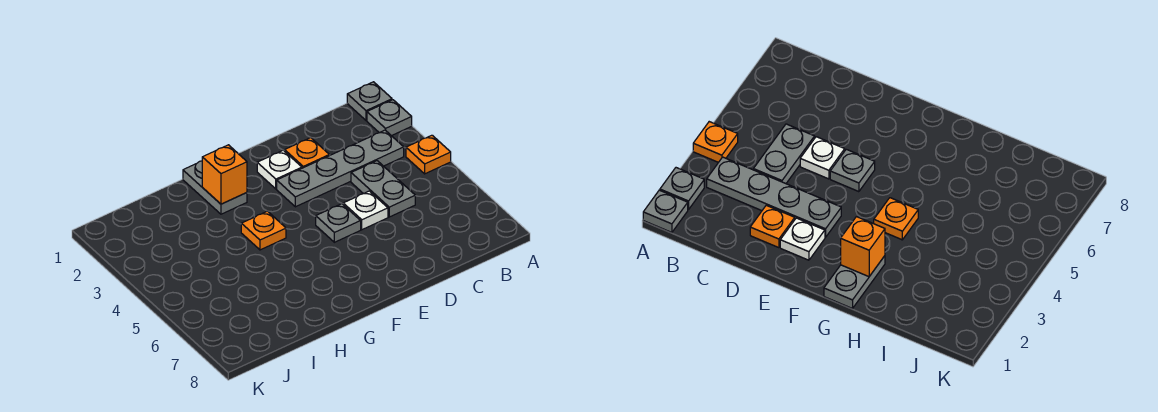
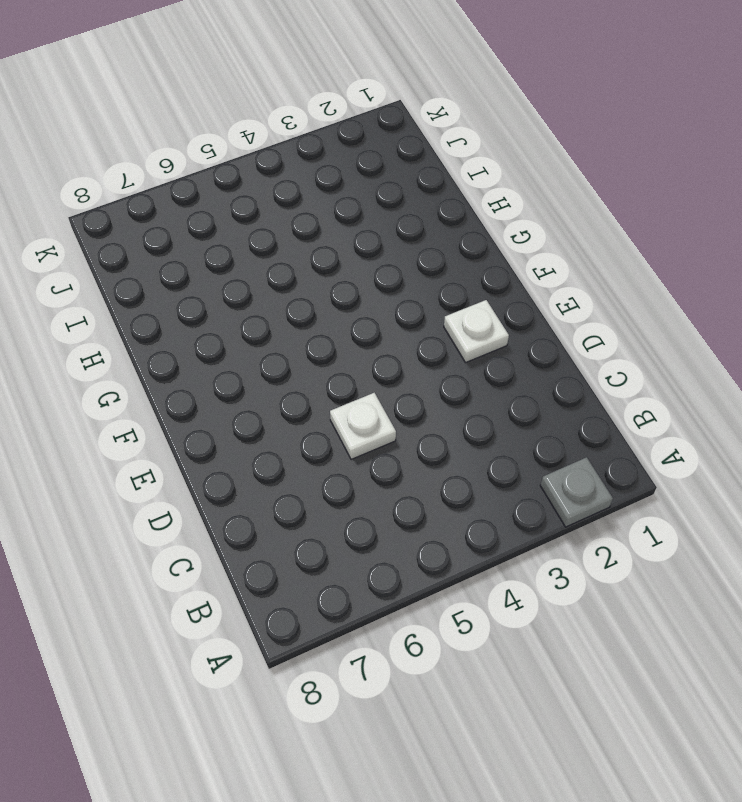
none -> grey plate A1 level 1
none -> orange plate A4 level 1
none -> grey plate B3:E3 level 1

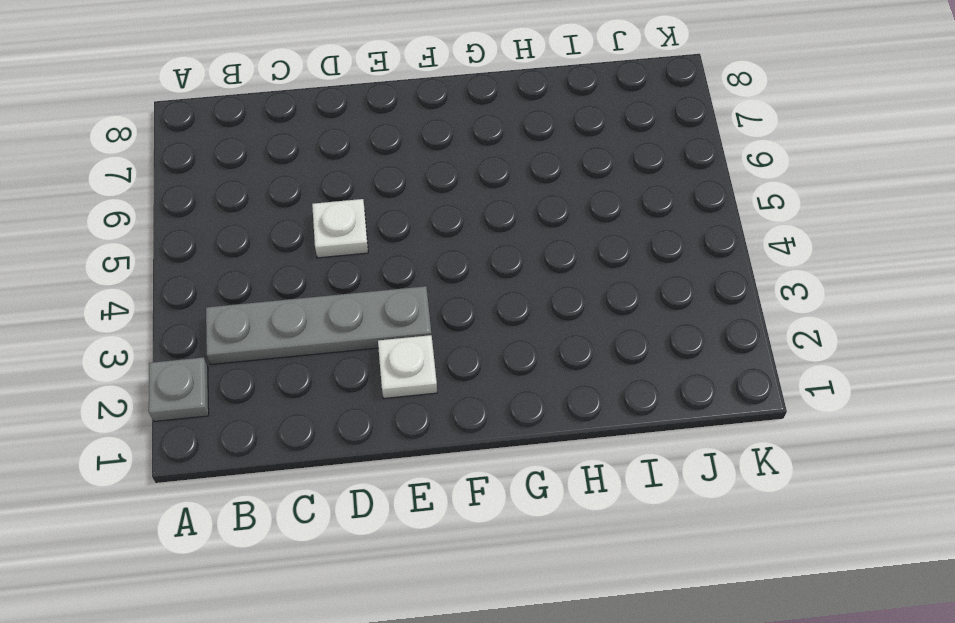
none -> grey plate A1 level 1
none -> orange plate A4 level 1
none -> grey plate C4:C5 level 1

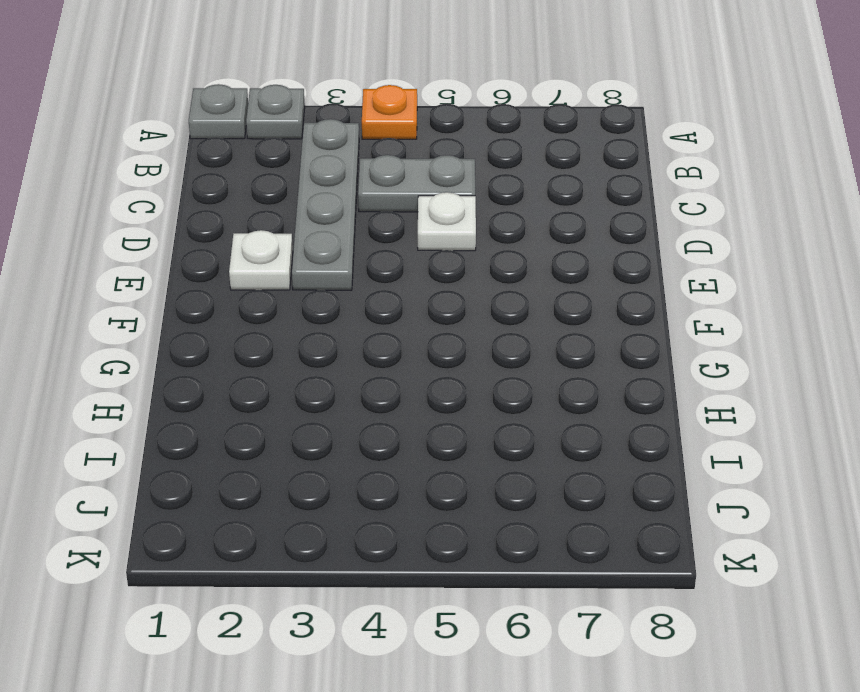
none -> orange plate D2 level 1
none -> grey plate E5 level 1
none -> grey plate G1:G2 level 1

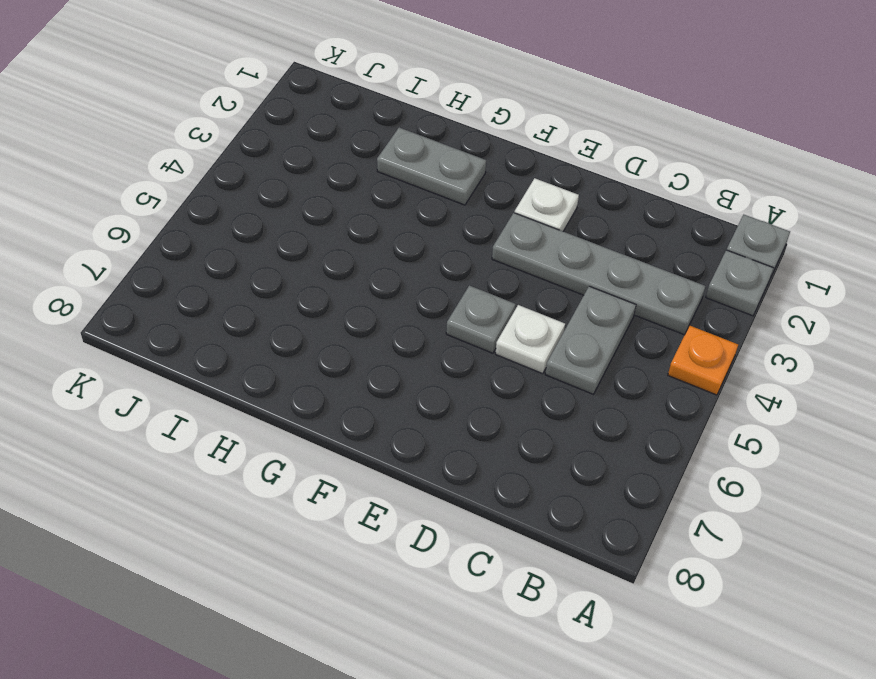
grey plate G2:H2 level 1 -> grey plate G1:G2 level 1
none -> orange plate D2 level 1
none -> orange plate G4 level 1
none -> orange brick G2 level 2

